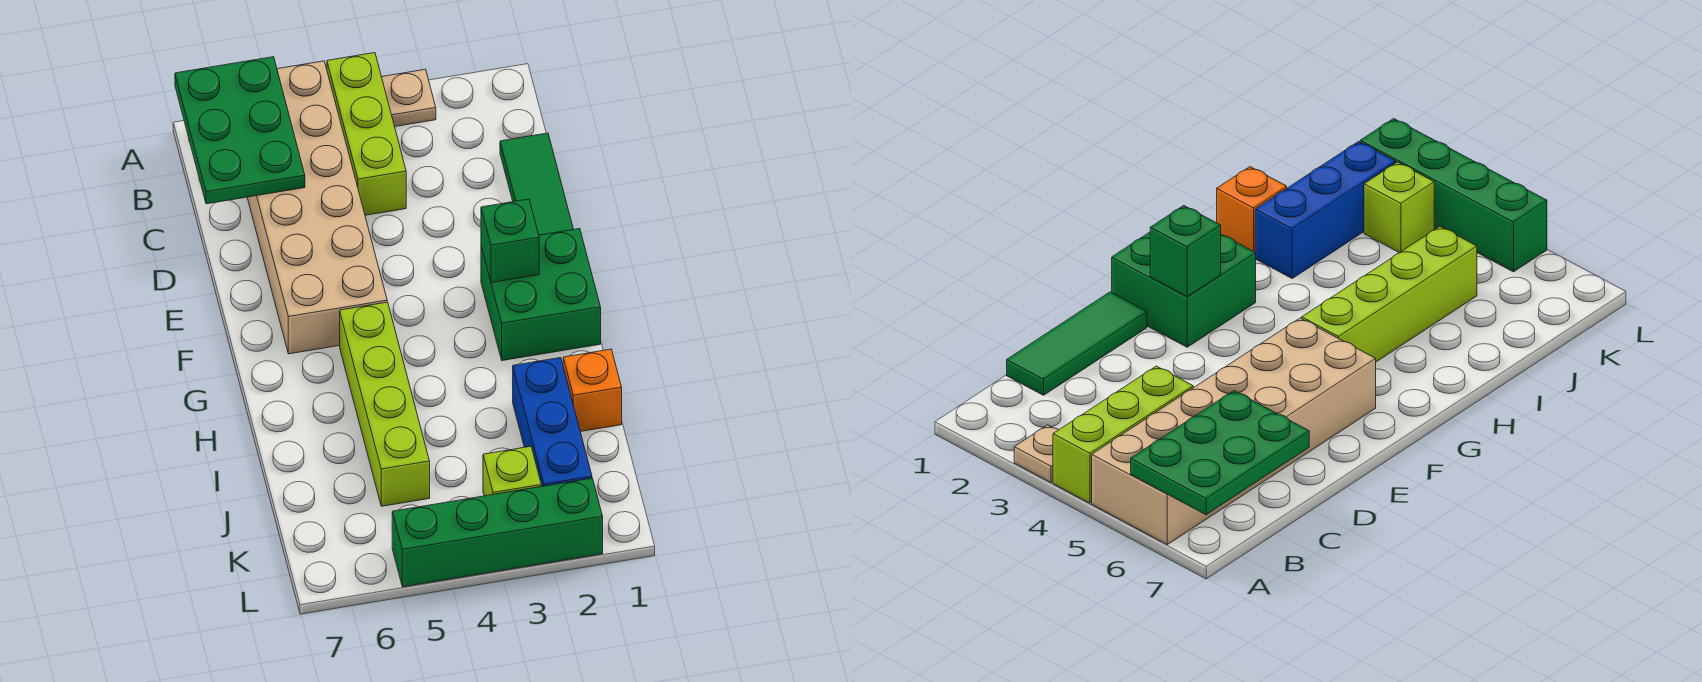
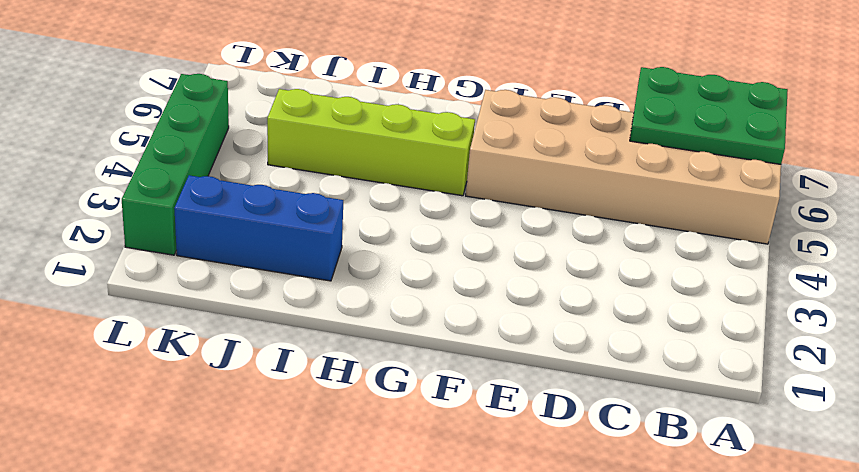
none -> tan plate A3 level 1
none -> lime brick A4:C4 level 1
none -> green tile C1:E1 level 1

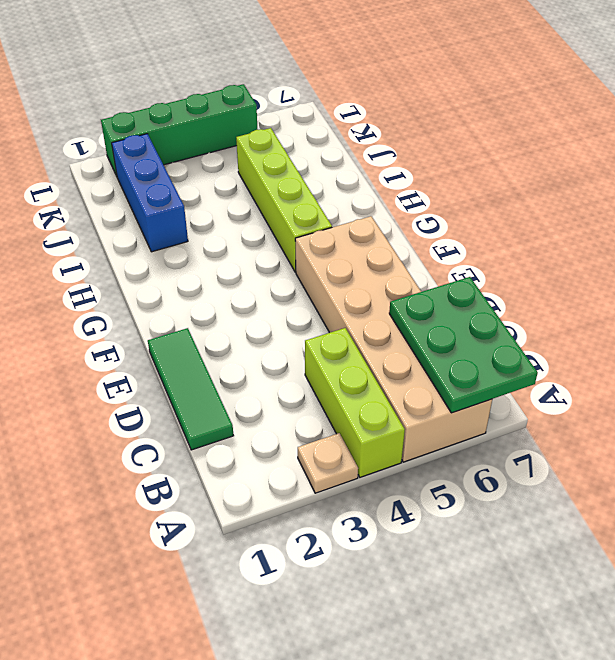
none -> green brick F1:G2 level 1
none -> orange brick I1 level 1
none -> lime brick K3 level 1

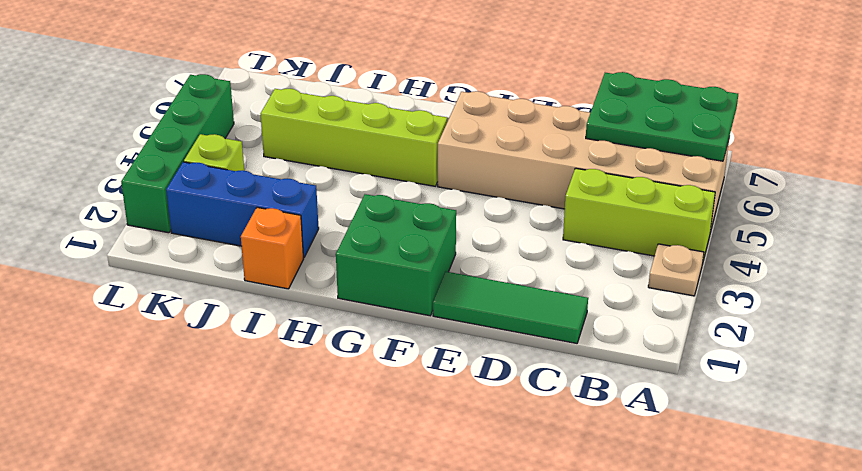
none -> green brick F2 level 2

